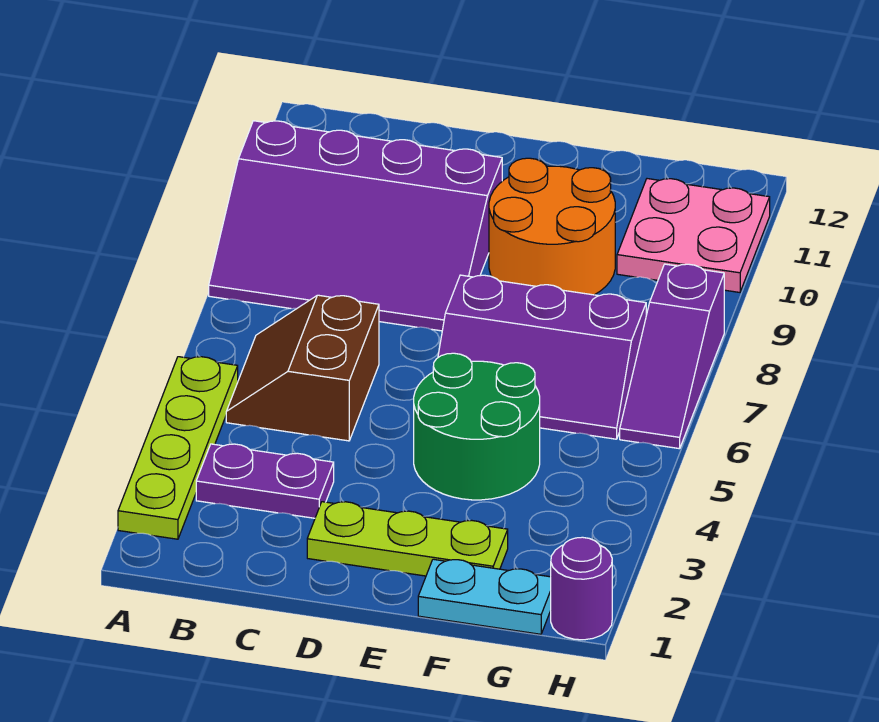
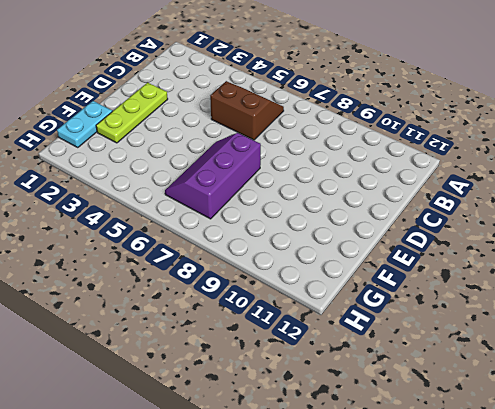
none -> lime plate A2:A5 level 1
none -> purple slope A8:D10 level 1 top 10
none -> purple plate B3:C3 level 1

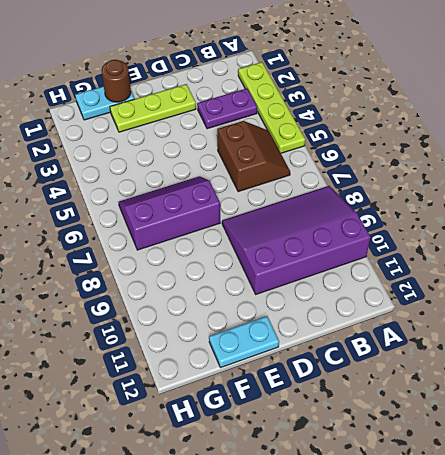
cyan plate E12:F12 level 1 -> none
brown round brick F1 level 2 -> none
none -> green round brick E4:F5 level 1
none -> orange round brick E9:F10 level 1
none -> pink plate G10:H11 level 1

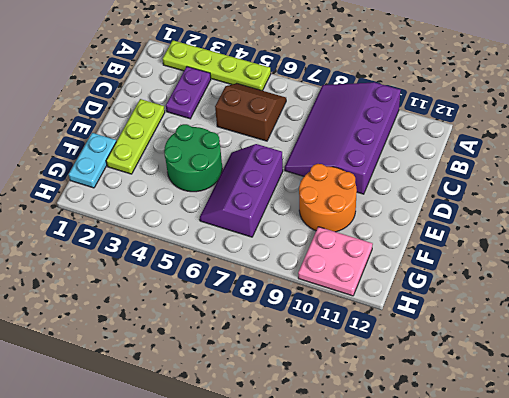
none -> purple round brick H1 level 1
none -> purple slope H6:H8 level 1 top 8

